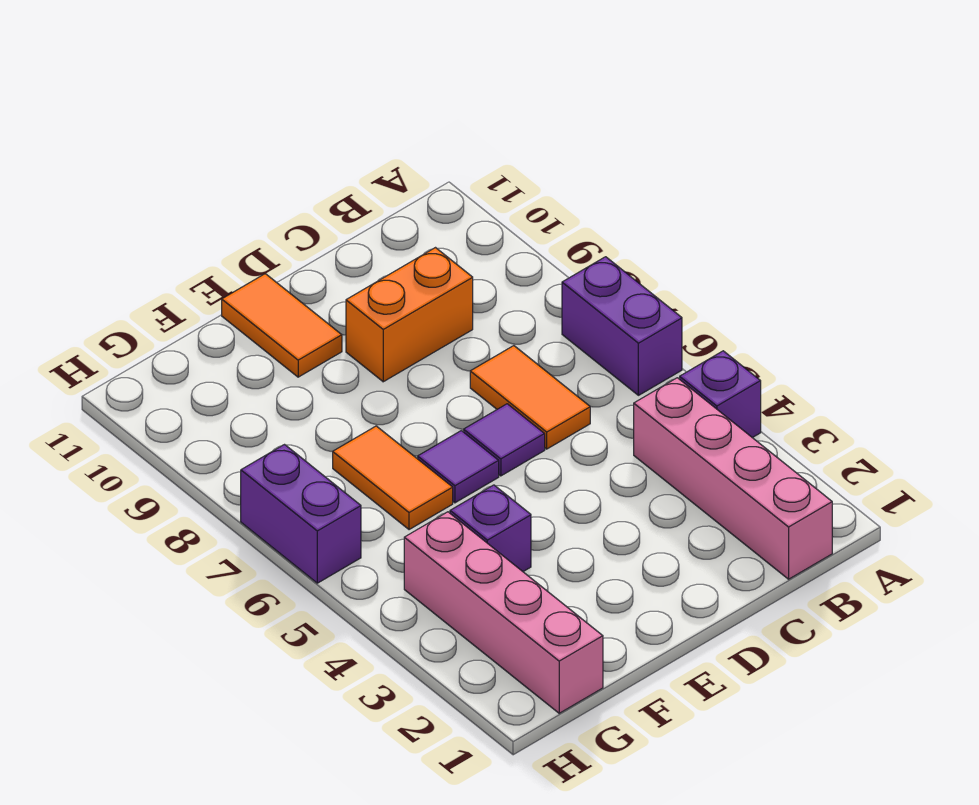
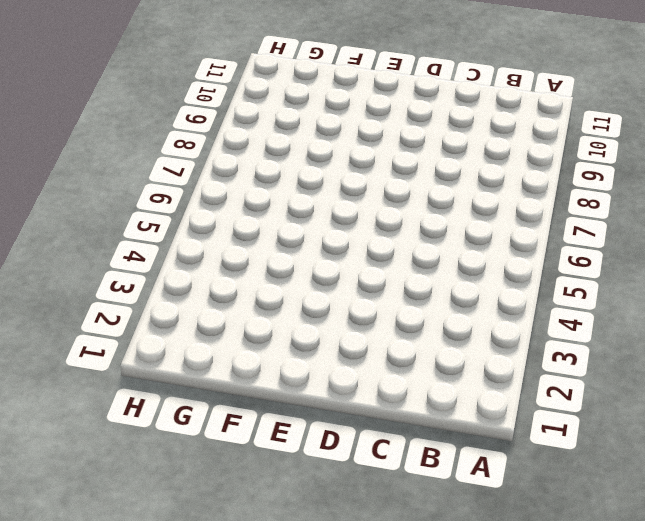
none -> purple brick A4 level 1
none -> purple brick A6:A7 level 1
none -> pink brick B1:B4 level 1

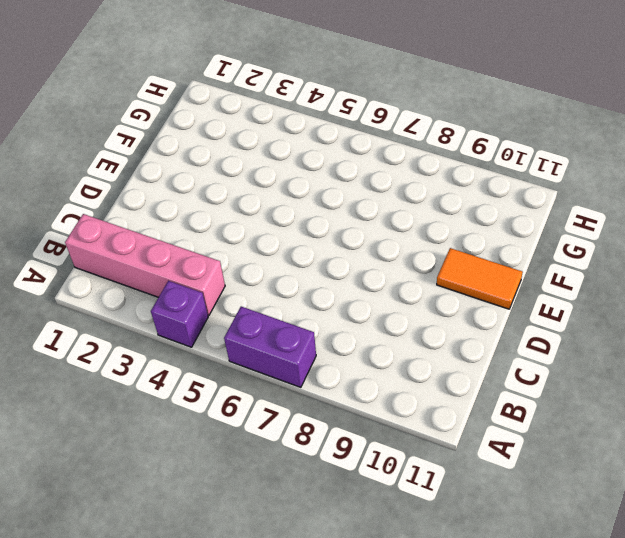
none -> orange tile C6:C7 level 1
none -> orange brick C9:D9 level 1
none -> purple tile D6 level 1

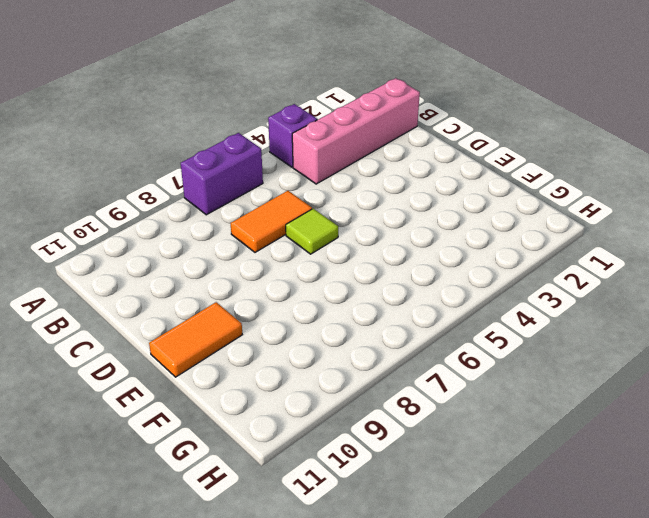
lime tile D6 level 1 -> purple tile D6 level 1
none -> orange brick C9:D9 level 1
none -> purple tile E6 level 1
none -> purple brick F4 level 1

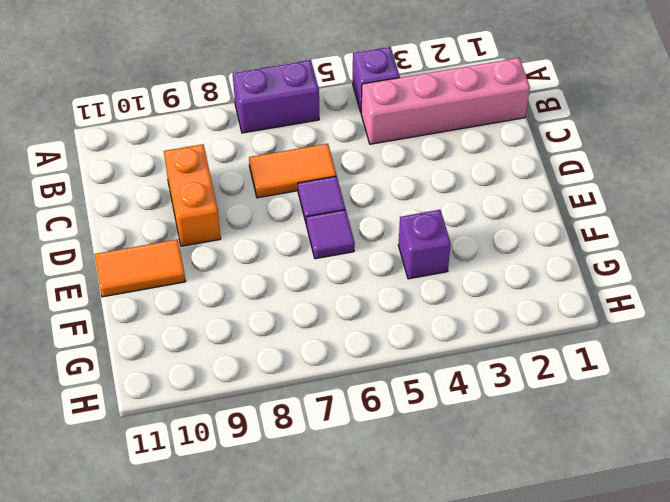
none -> orange tile F6:F7 level 1
none -> pink brick G1:G4 level 1
none -> purple brick H6:H7 level 1

